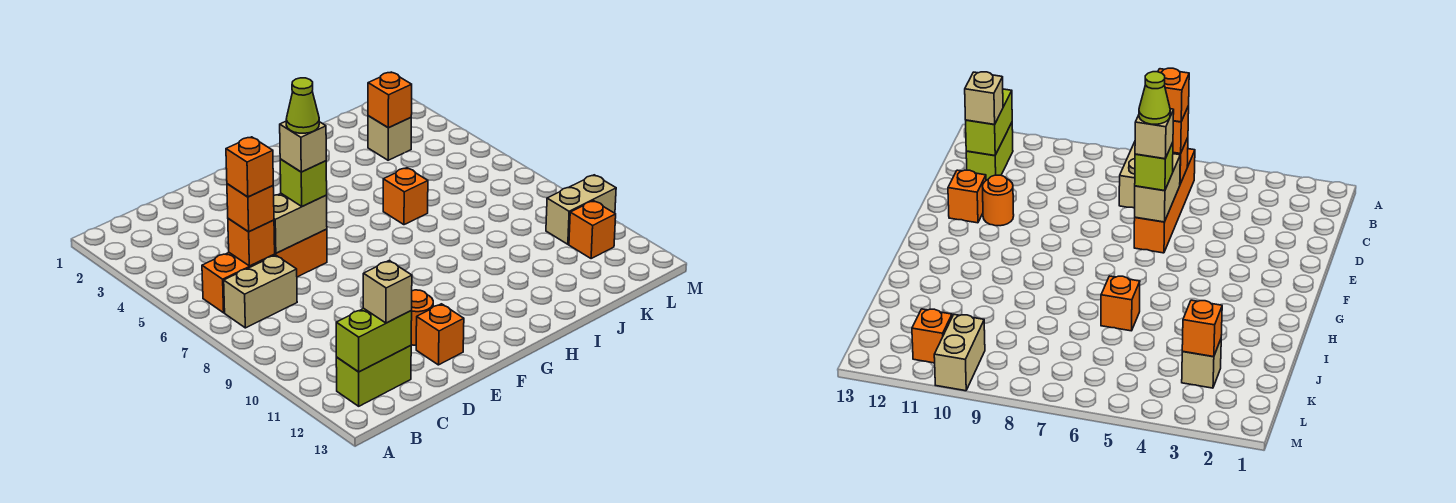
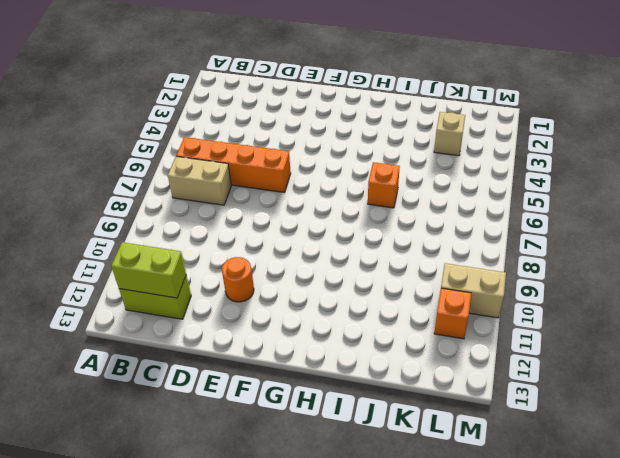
none -> orange brick E12 level 1
none -> orange brick C6 level 2
none -> tan brick D6:E6 level 2

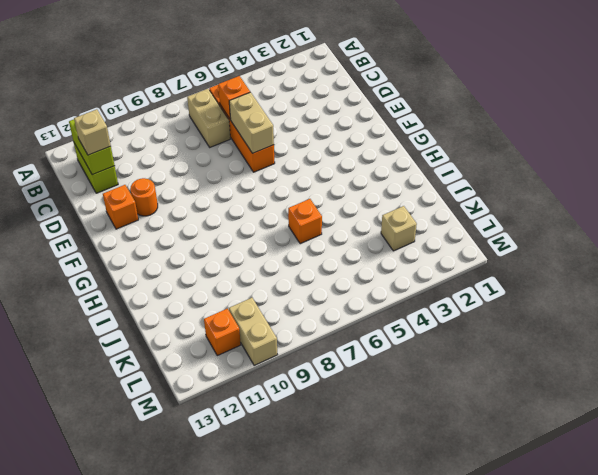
none -> orange brick K3 level 2
none -> orange brick C6 level 3
none -> lime brick E6 level 3

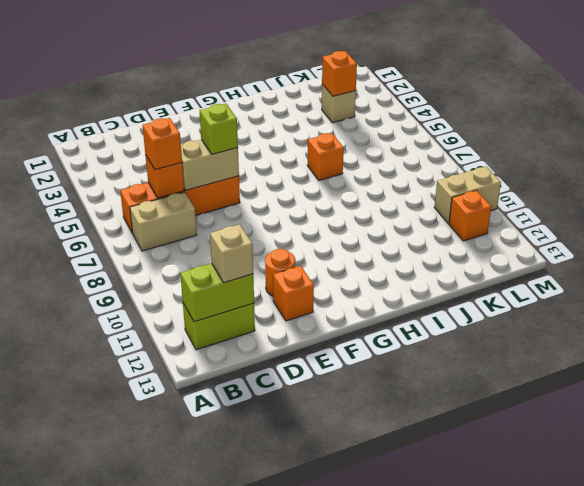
none -> orange brick C6 level 4
none -> tan brick E6 level 4
none -> lime cone E6 level 5

